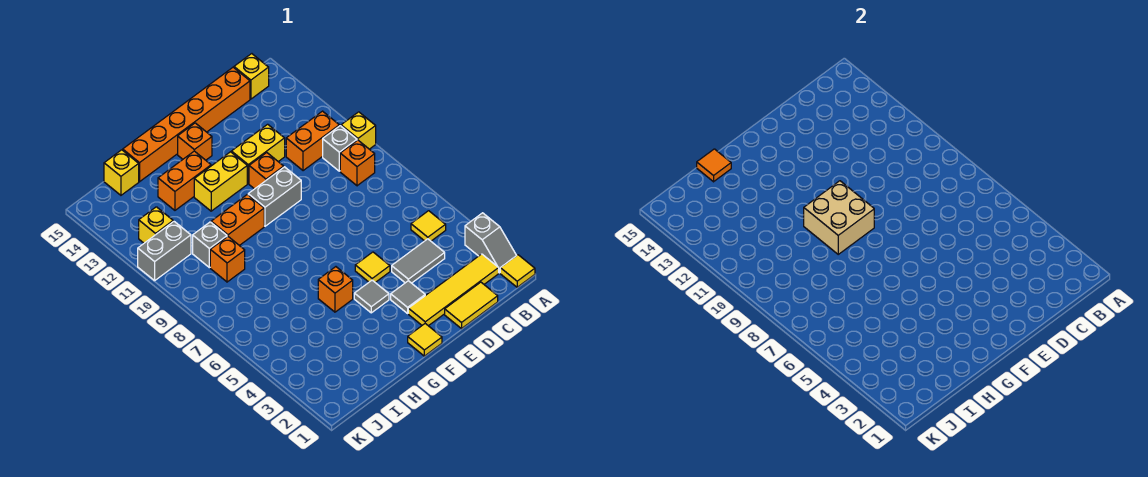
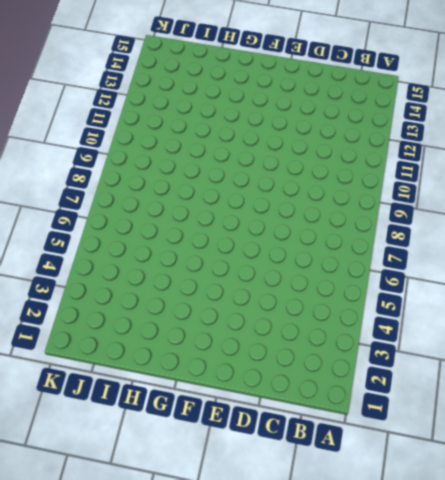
none -> yellow tile A1 level 1
none -> grey slope A2:A3 level 1 top 3
none -> yellow brick A10 level 1
none -> yellow tile B2:E2 level 1

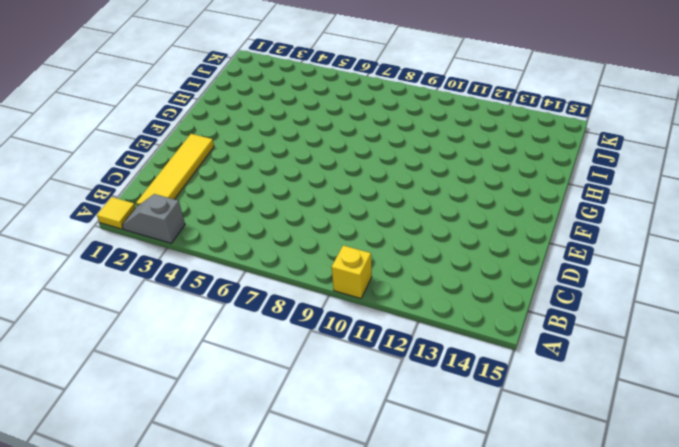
none -> yellow tile B5 level 1
none -> orange brick B9 level 1
none -> grey brick B10 level 1
none -> orange brick B11:C11 level 1

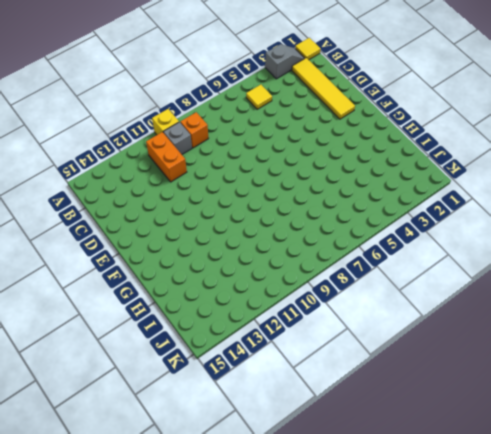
none -> yellow brick B15 level 1
none -> yellow tile C1:D1 level 1
none -> grey tile C4:D4 level 1
none -> orange brick C15:H15 level 1

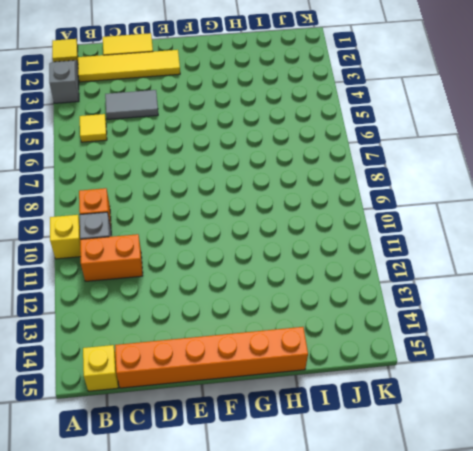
none -> yellow brick D12:E12 level 1
none -> grey tile E3 level 1
none -> yellow tile E5 level 1
none -> grey brick E10:F10 level 1

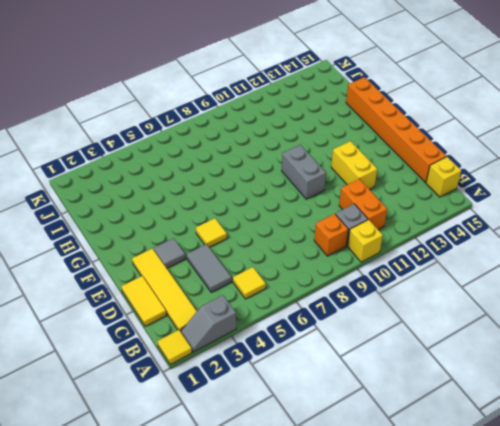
none -> orange brick E11 level 1
none -> yellow tile F1 level 1
none -> grey tile F4 level 1
none -> yellow brick F12:G12 level 1

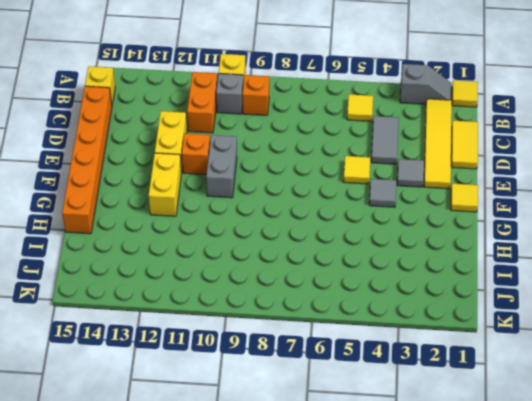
none -> orange brick F14 level 1
none -> orange brick G5 level 1
none -> orange brick G10:H10 level 1
none -> orange brick G13:H13 level 1

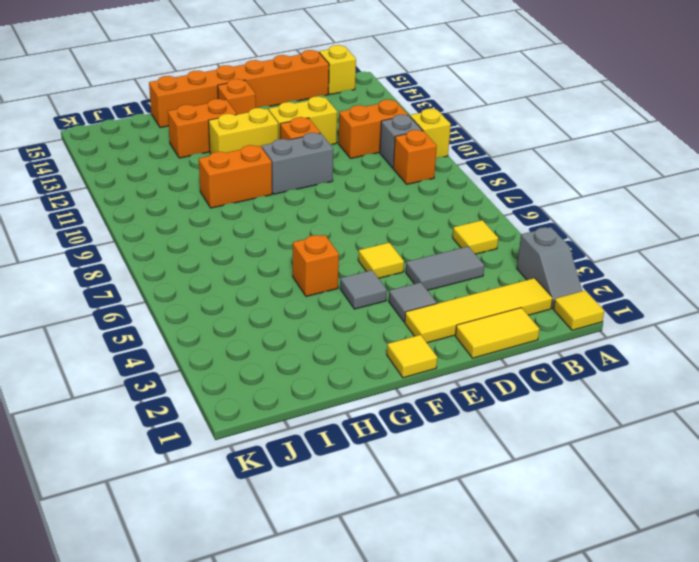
none -> orange brick I9 level 1
none -> grey brick I10 level 1
none -> yellow brick I15 level 1
none -> grey brick J11:K11 level 1

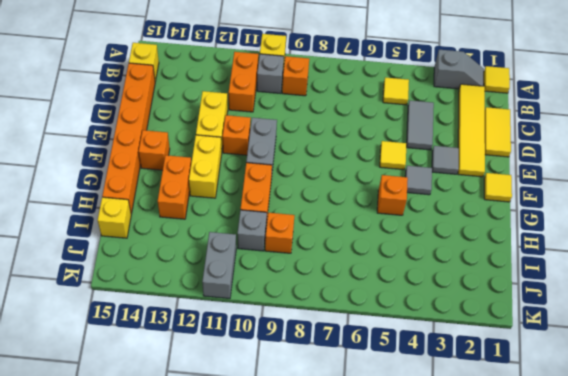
none -> yellow brick J12 level 1
none -> tan brick F9:G10 level 2
none -> orange tile H15 level 2

